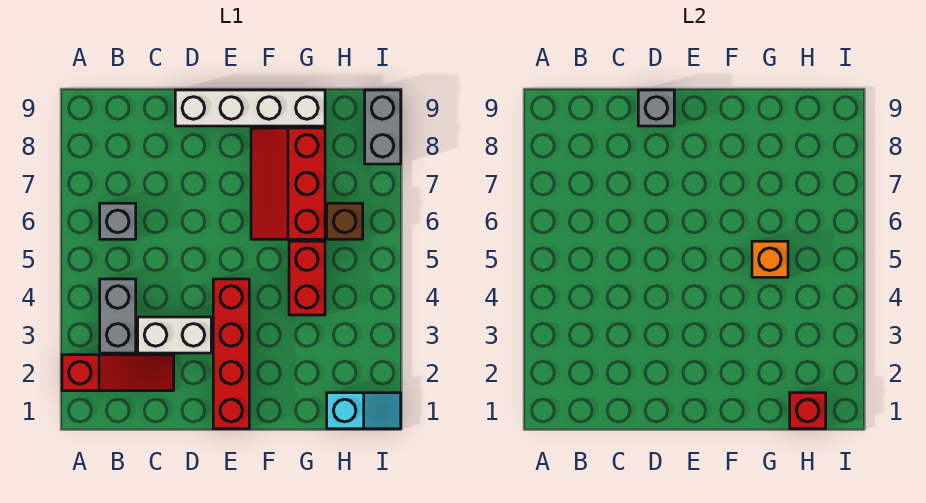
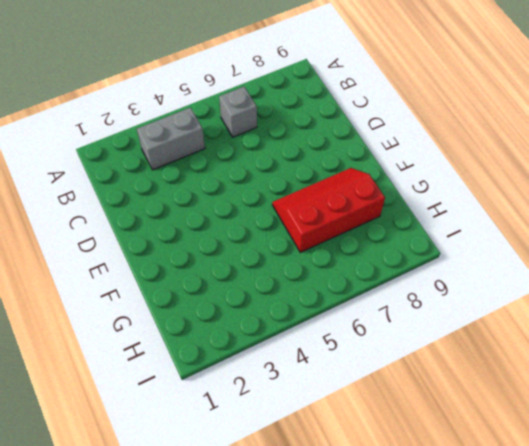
none -> red slope A2:C2 level 1 top A
none -> white brick C3:D3 level 1
none -> white brick D9:G9 level 1

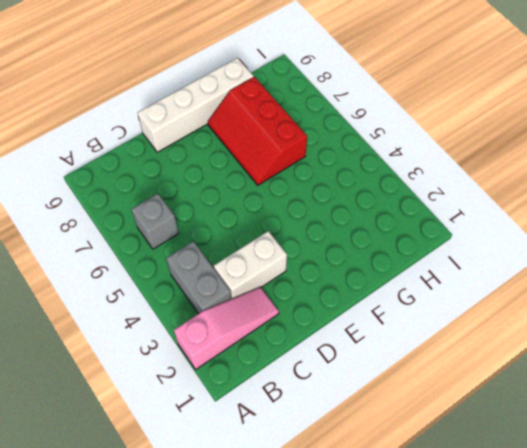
pink slope A2:C2 level 1 top A -> red slope A2:C2 level 1 top A
none -> red brick E1:E4 level 1
none -> red brick G4:G5 level 1
none -> cyan slope H1:I1 level 1 top H

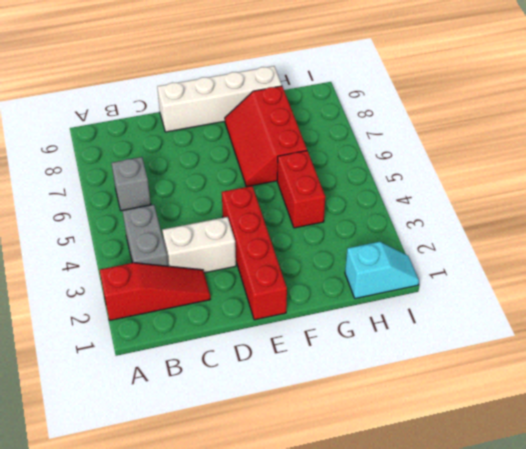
none -> brown brick H6 level 1
none -> grey brick I8:I9 level 1
none -> grey brick D9 level 2

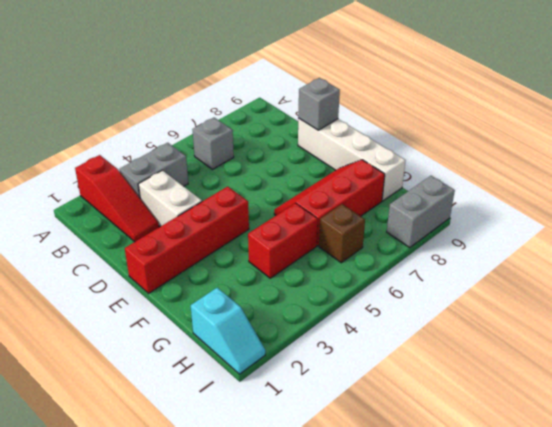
none -> orange brick G5 level 2
none -> red brick H1 level 2

